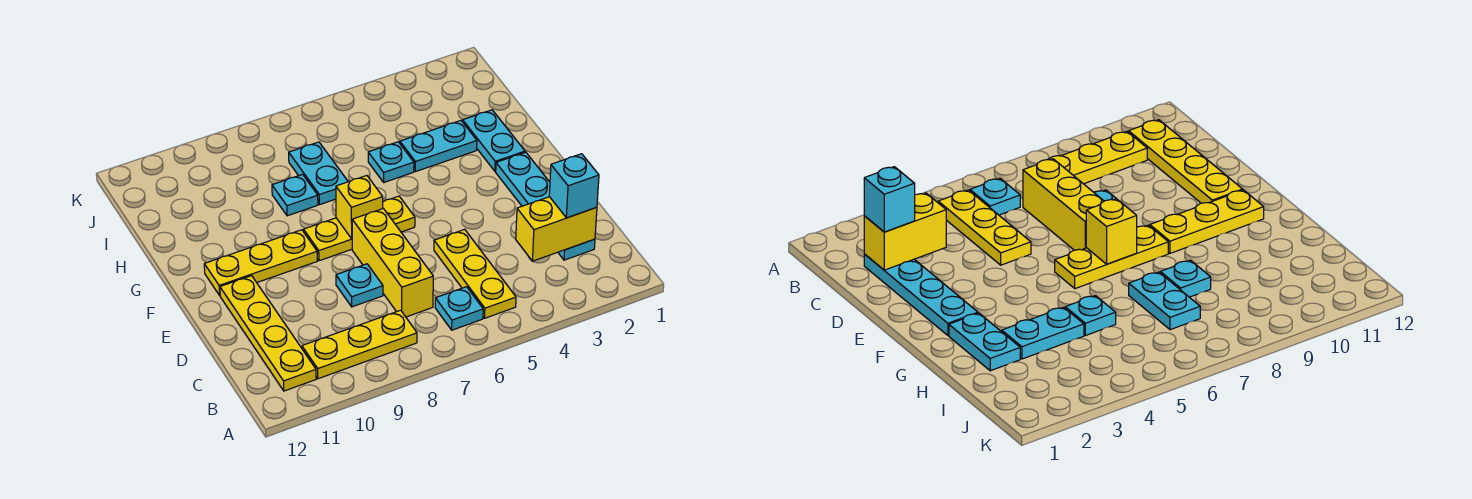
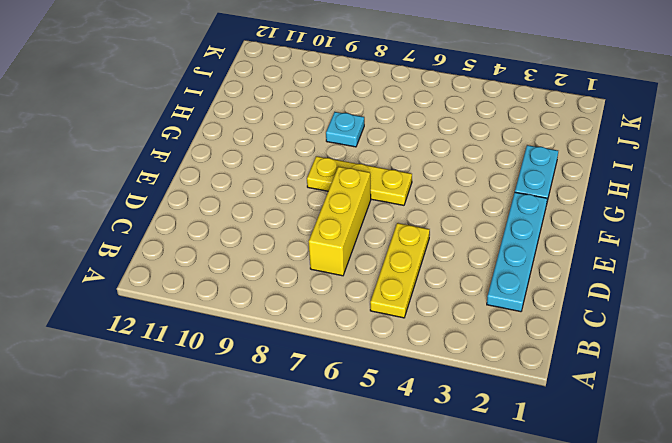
none -> cyan plate B6 level 1
none -> yellow plate B8:B10 level 1
none -> yellow plate B11:E11 level 1

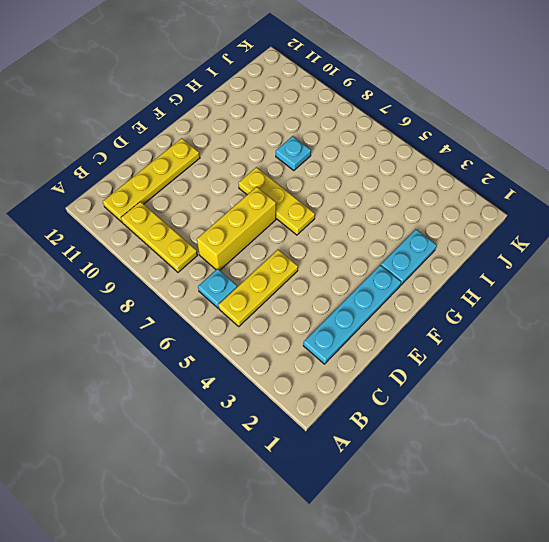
none -> cyan plate D8 level 1
none -> yellow plate F9:F11 level 1
none -> cyan plate H3:H4 level 1

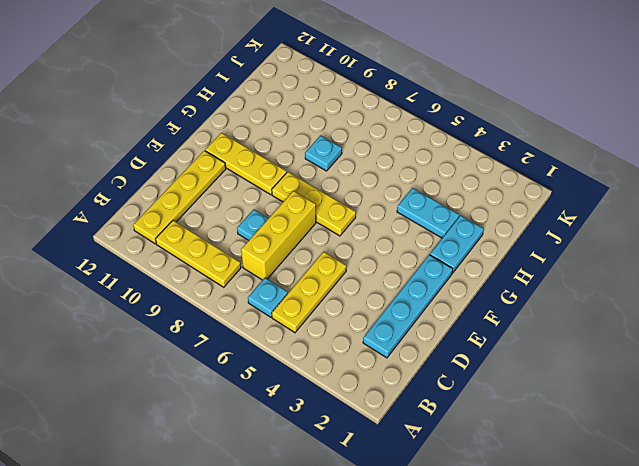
none -> cyan plate H5 level 1
none -> cyan plate H7:I7 level 1
none -> yellow brick C2:C3 level 2

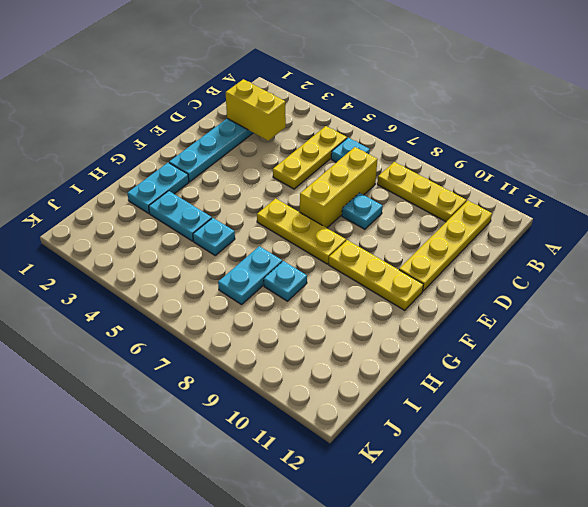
none -> yellow brick F7 level 2
none -> cyan brick C2 level 3

